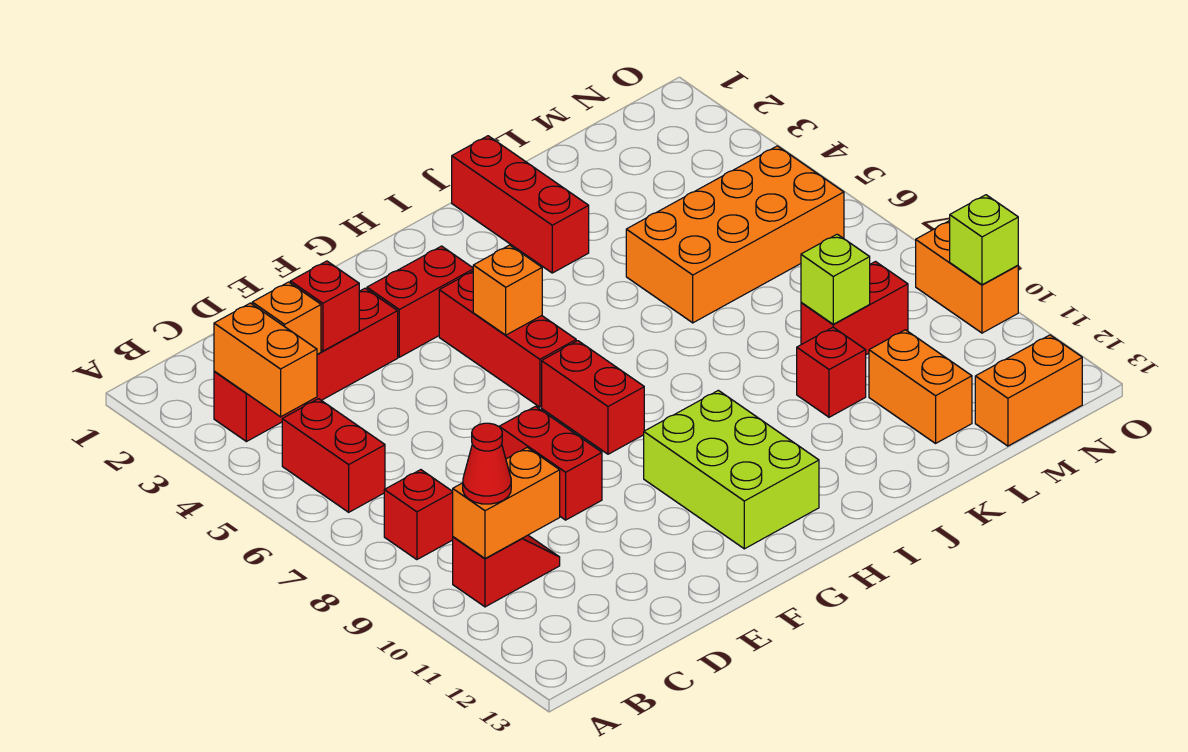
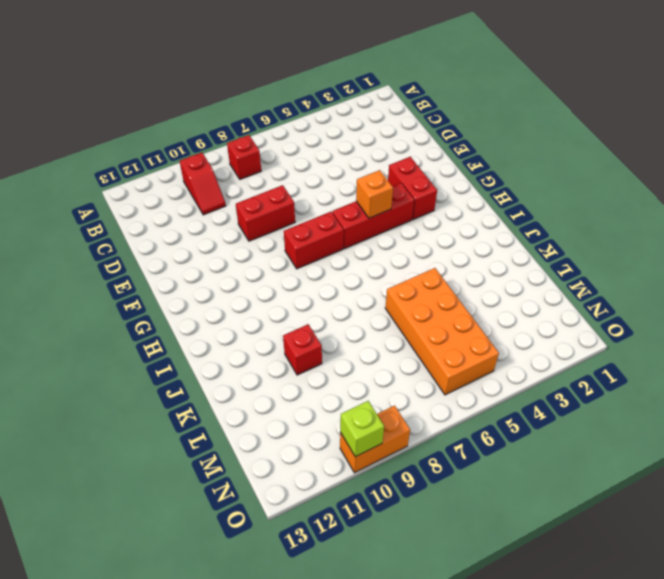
none -> red brick B3:E3 level 1
none -> red brick B5:B6 level 1
none -> lime brick G10:H12 level 1

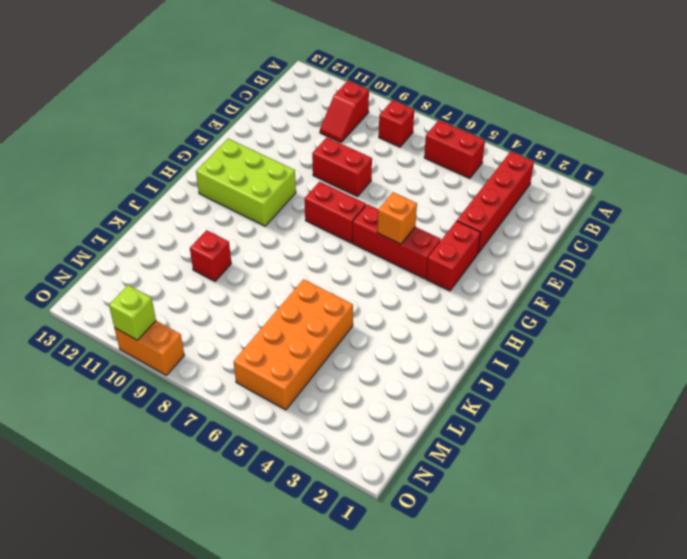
none -> red brick J1:J3 level 1
none -> red brick L9:M9 level 1
none -> orange brick L11:L12 level 1

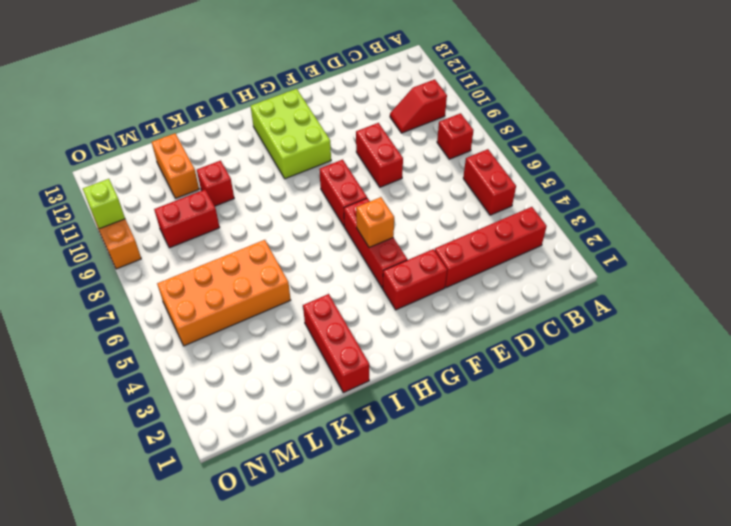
none -> orange brick M13:N13 level 1
none -> orange brick B3:B4 level 2
none -> orange brick B10:C10 level 2

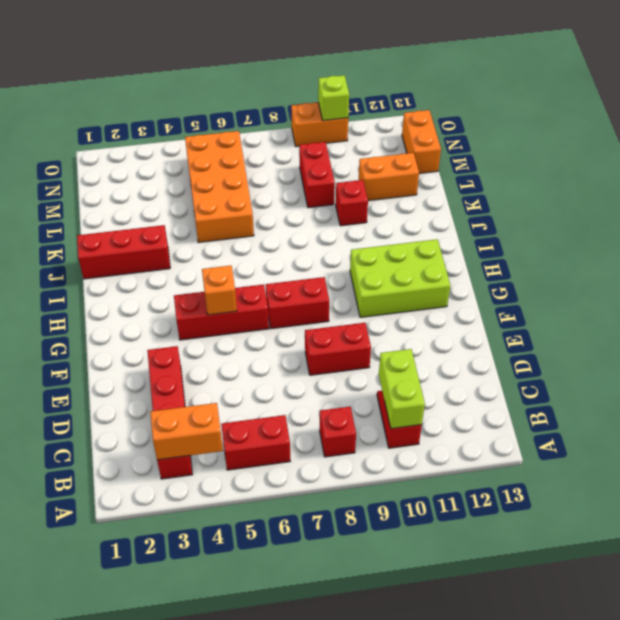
lime brick B10:C10 level 2 -> orange brick B10:C10 level 2
none -> red brick F3:G3 level 1
none -> orange brick C3 level 2
none -> red brick D3 level 2

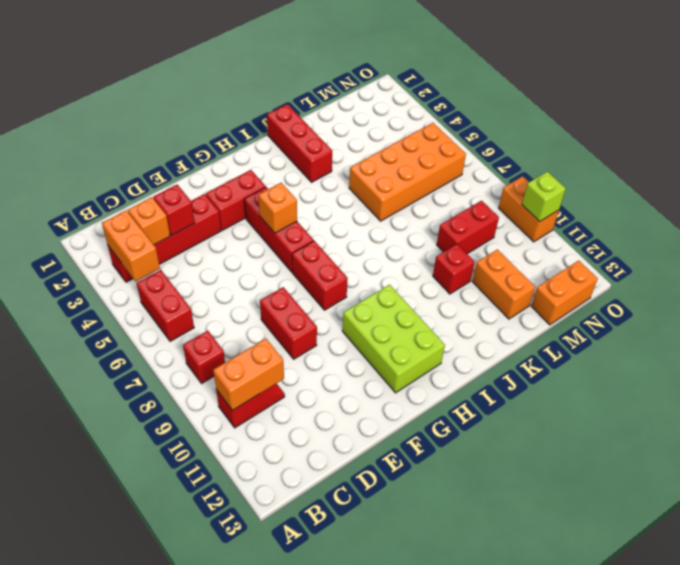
none -> lime brick L9 level 2
none -> red cone B10 level 3

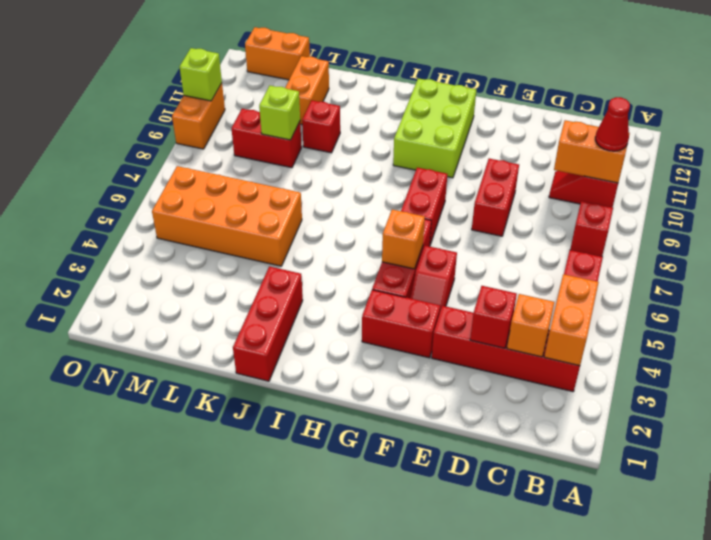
red slope F4:F5 level 1 top 5 -> none

